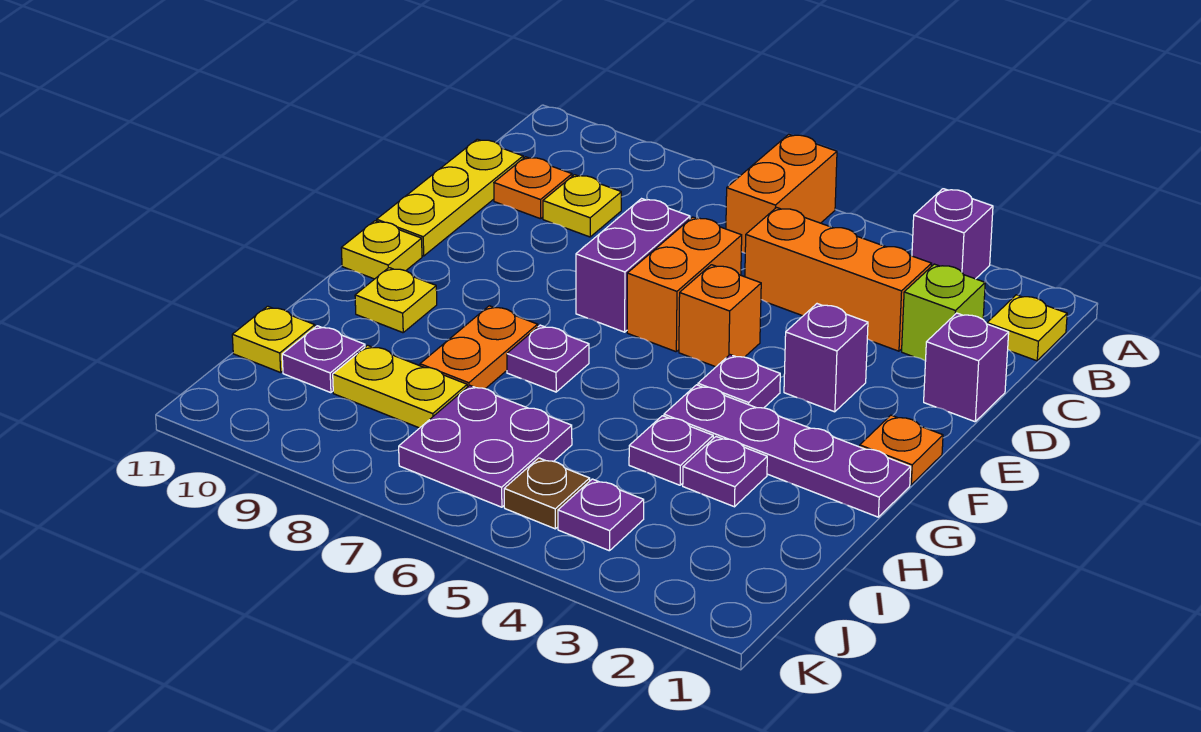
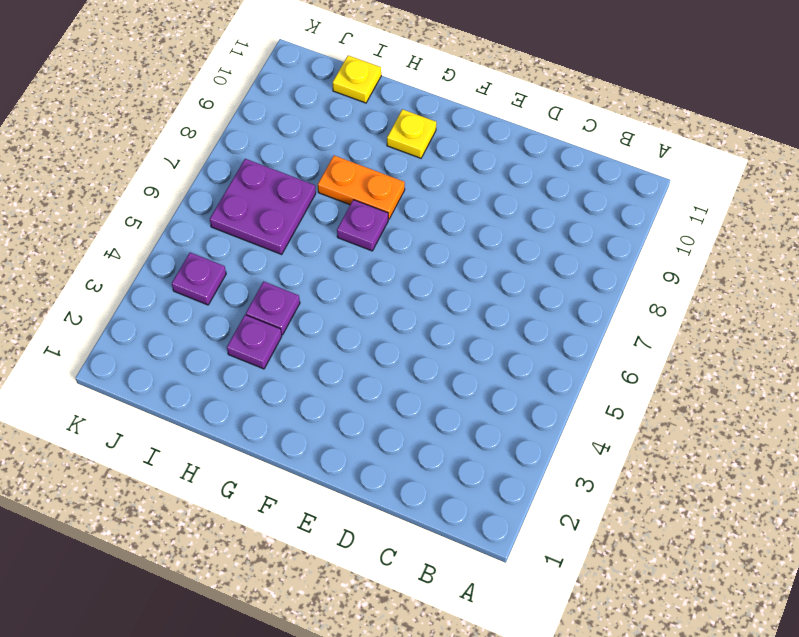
none -> purple brick A3 level 1
none -> orange brick A6:B6 level 1
none -> yellow plate B1 level 1

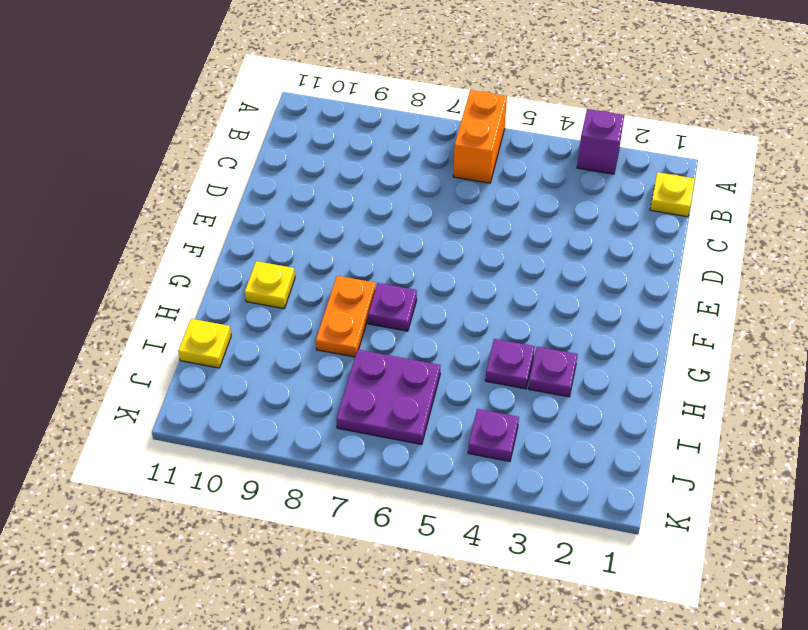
none -> lime brick C2 level 1
none -> orange brick C3:C5 level 1
none -> yellow plate C9 level 1

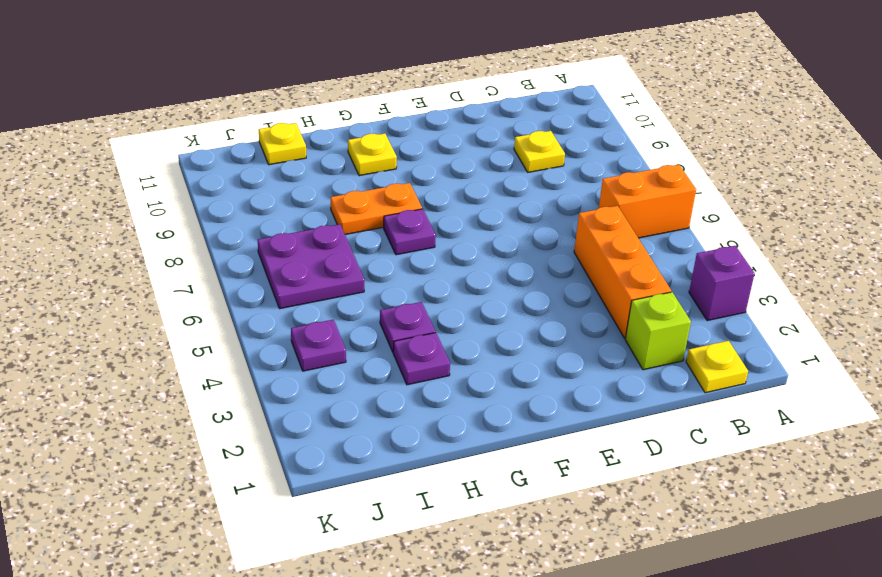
none -> orange plate C10 level 1
none -> yellow plate C11:E11 level 1
none -> purple brick D1 level 1

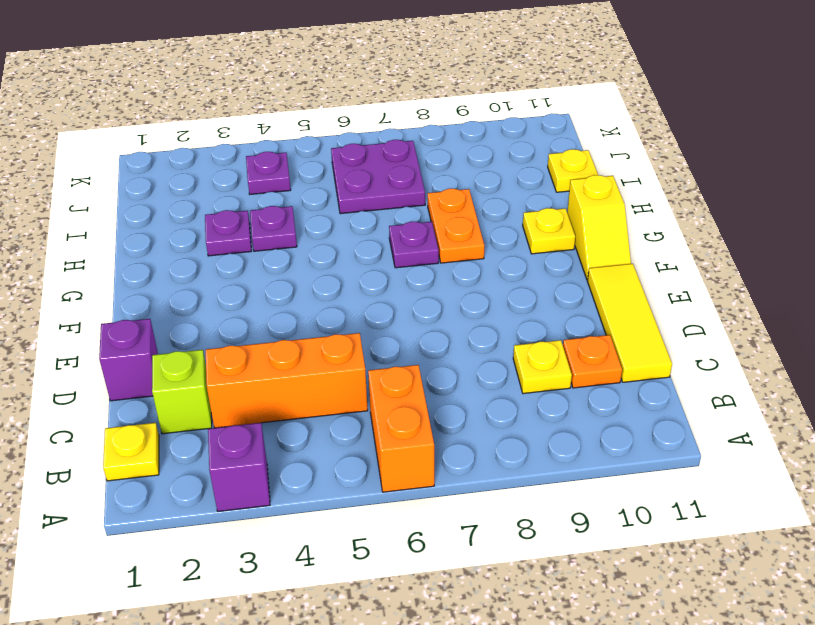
yellow tile C11:E11 level 1 -> yellow plate C11:E11 level 1
yellow slope F11:G11 level 1 top G -> yellow plate F11 level 1
none -> orange brick D6:E6 level 1
none -> purple brick D7:E7 level 1
none -> purple brick E3 level 1

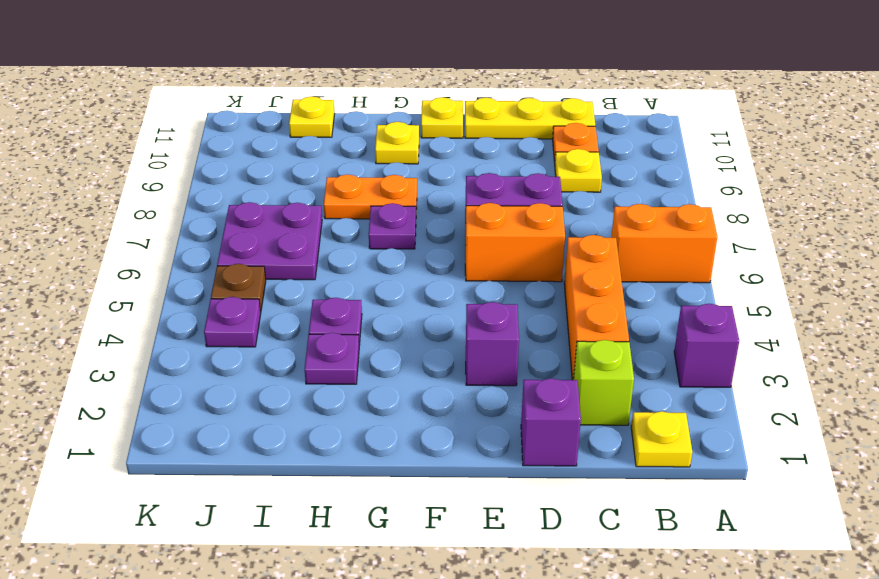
none -> orange brick E5 level 1
none -> orange plate F1 level 1
none -> purple plate F4 level 1

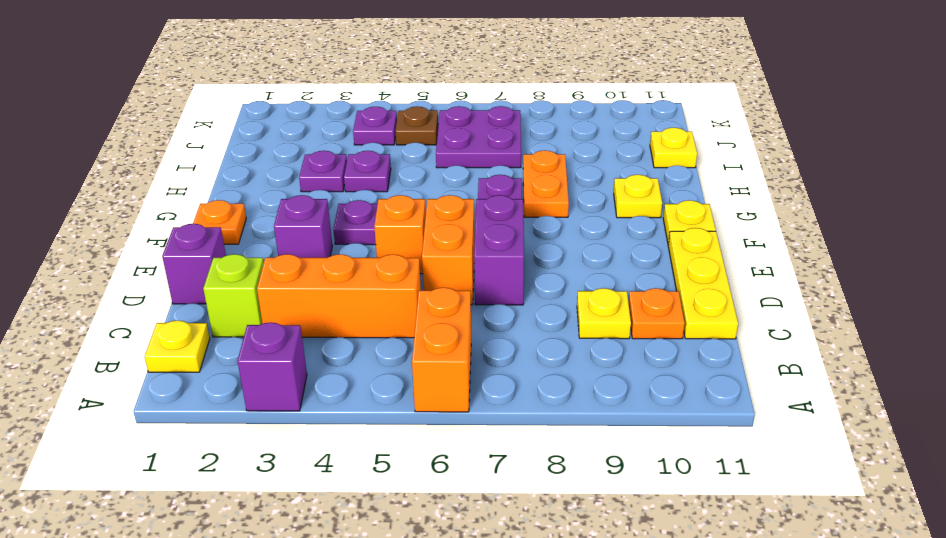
none -> purple plate G1:G4 level 1
none -> yellow plate I8:I9 level 1
none -> purple plate I10 level 1

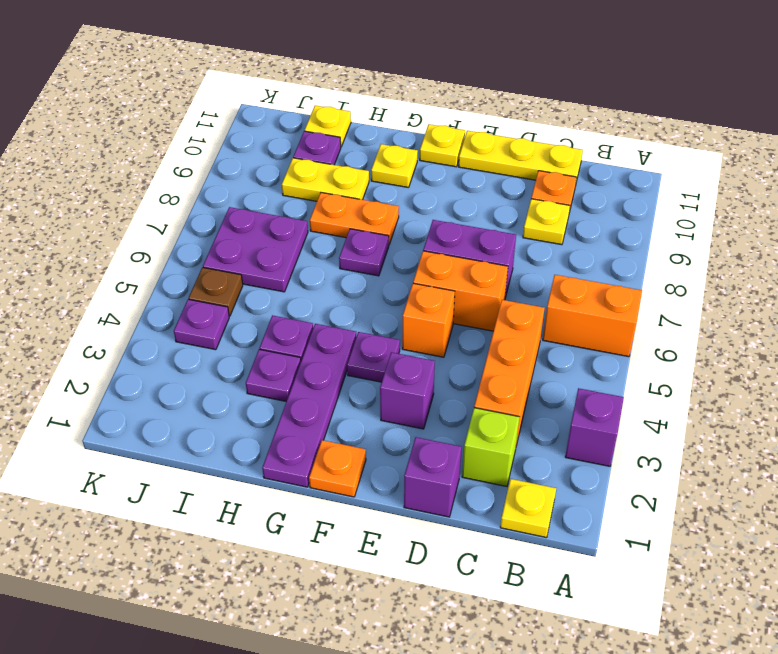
yellow plate H9:I9 level 1 -> yellow plate I8:I9 level 1

